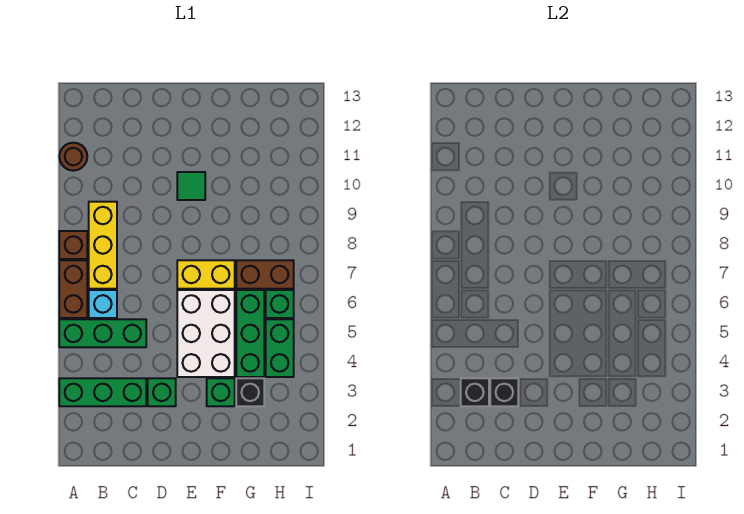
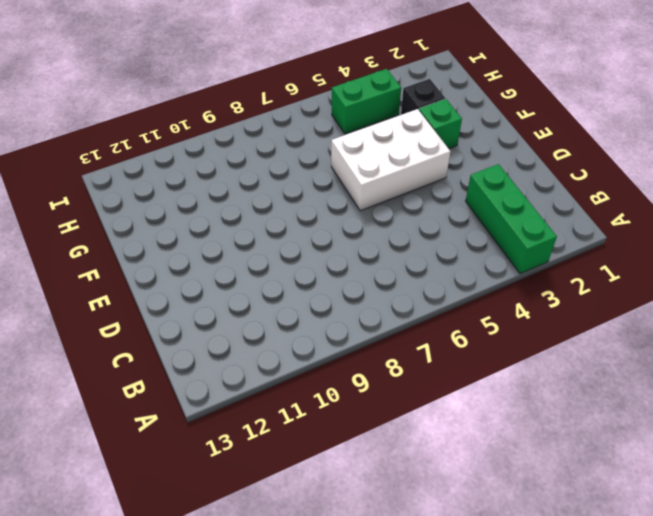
none -> green brick A5:C5 level 1
none -> brown brick A6:A7 level 1
none -> brown brick A8 level 1

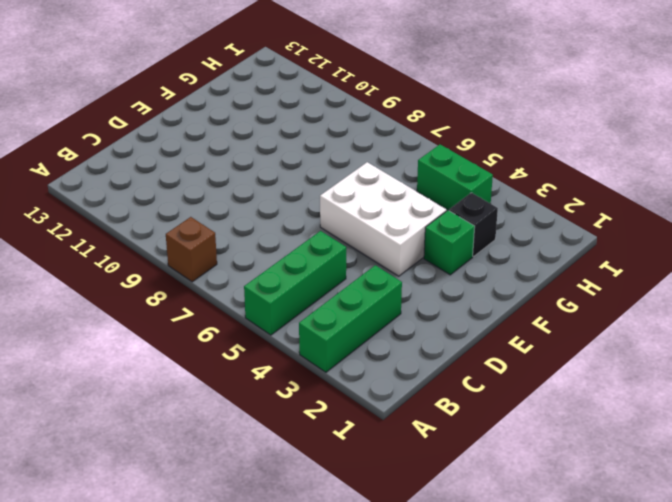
none -> brown brick A6:A7 level 1
none -> brown round brick A11 level 1
none -> cyan brick B6 level 1

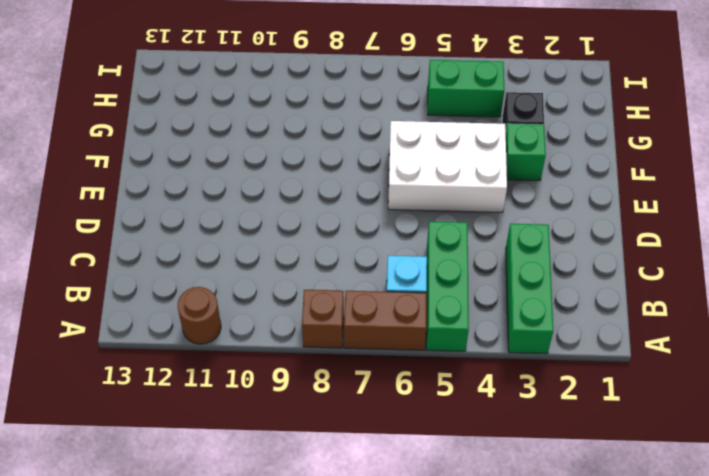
none -> yellow brick B7:B9 level 1
none -> green brick D3 level 1
none -> yellow brick E7:F7 level 1

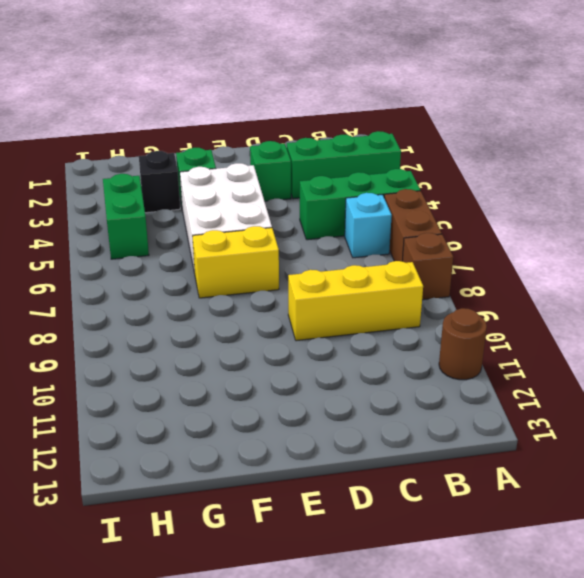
yellow brick B9:D9 level 1 -> yellow brick B7:B9 level 1
none -> green tile E10 level 1
none -> green brick G4:G6 level 1
none -> brown brick G7:H7 level 1

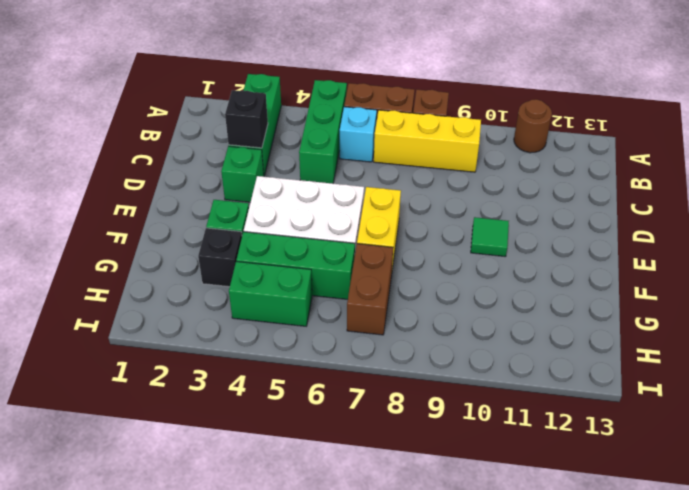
none -> green brick H6 level 1
none -> black brick B3 level 2

